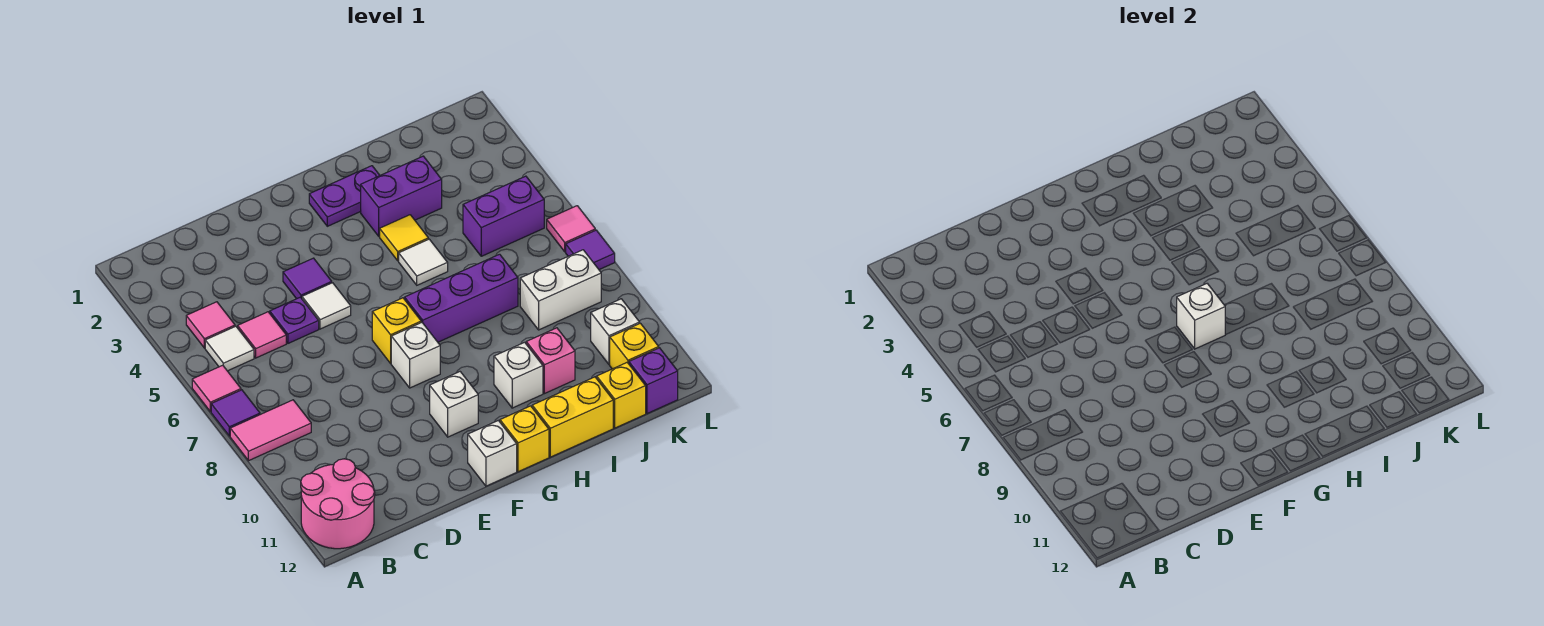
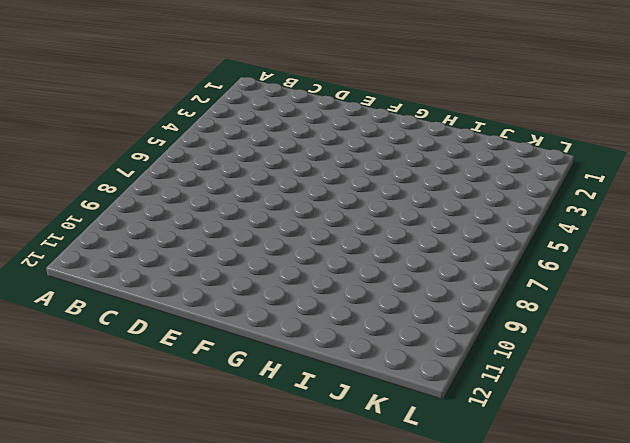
none -> pink tile A6 level 1
none -> purple tile A7 level 1
none -> pink tile A8:B8 level 1
none -> pink round brick A11:B12 level 1

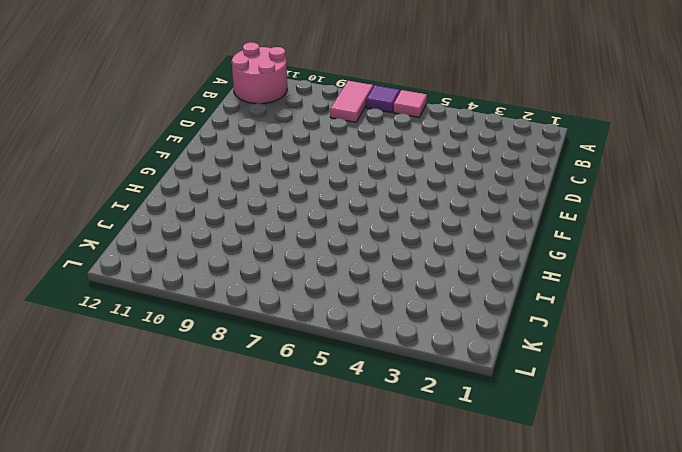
none -> pink tile B4 level 1
none -> white tile B5 level 1
none -> pink tile C5 level 1
none -> purple plate D5 level 1

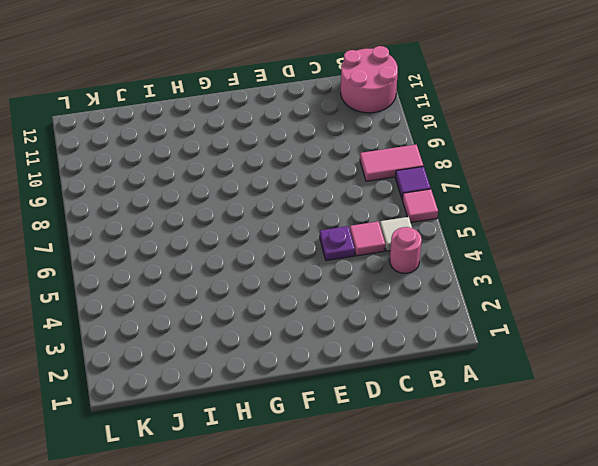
pink round brick B4 level 1 -> pink tile B4 level 1
none -> purple tile E4 level 1
none -> white tile E5 level 1
none -> yellow brick F7 level 1
none -> white brick F8 level 1

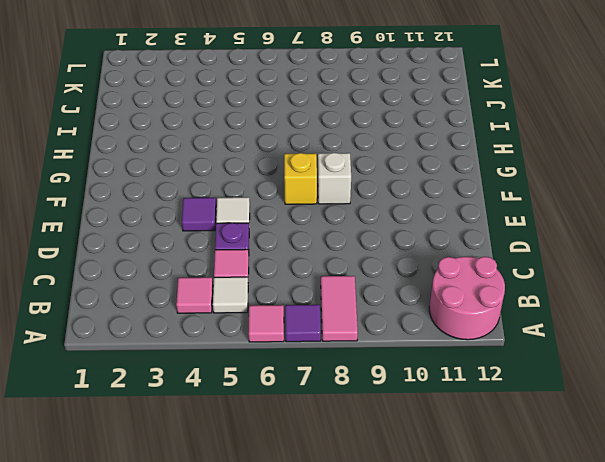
none -> white brick F10 level 1
none -> white brick F12 level 1
none -> purple plate G2:H2 level 1
none -> purple brick G7:I7 level 1

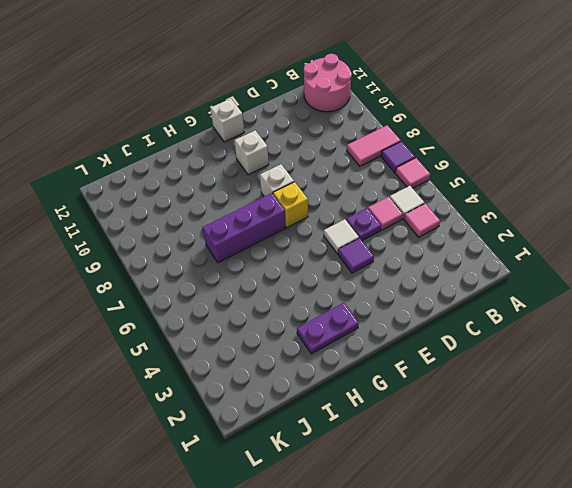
none -> yellow brick G12 level 1
none -> purple brick H3:I3 level 1
none -> yellow tile H4 level 1
none -> white tile H5 level 1

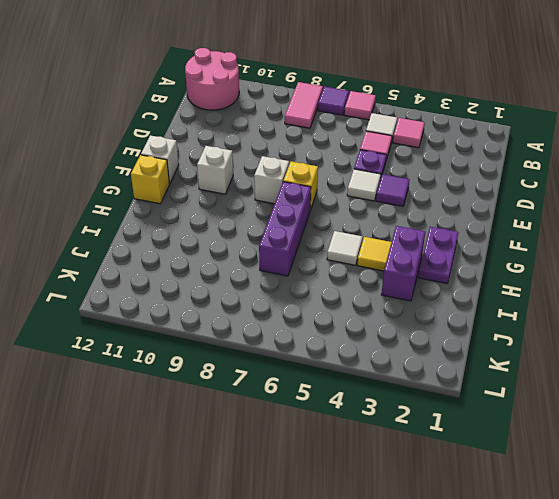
none -> white brick H10 level 1
none -> yellow brick H12:I12 level 1
none -> pink brick I10 level 1
none -> purple brick J5:K5 level 1

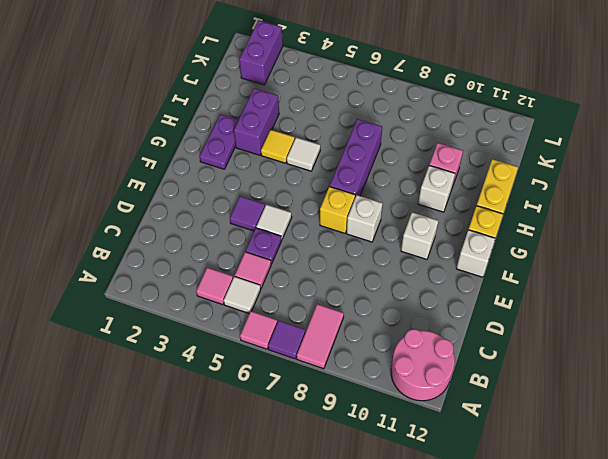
purple brick K2:L2 level 1 -> purple brick J5:K5 level 1
none -> white brick J8:K8 level 1
none -> yellow brick J12 level 1
none -> white brick K10 level 1
none -> yellow brick K11 level 1

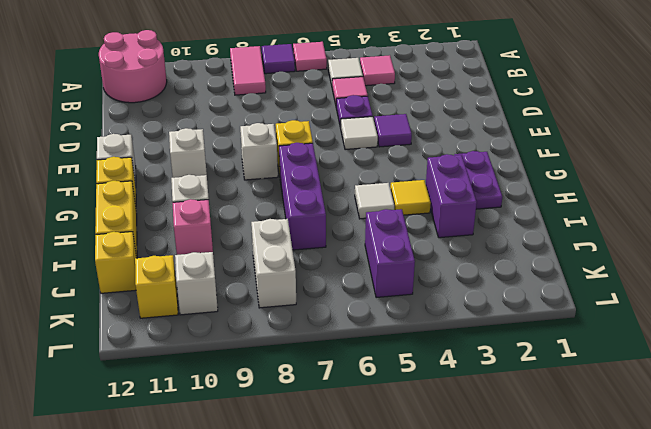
none -> purple brick K12 level 1
none -> pink tile L6 level 1
none -> purple tile L7 level 1
none -> white brick G7 level 2

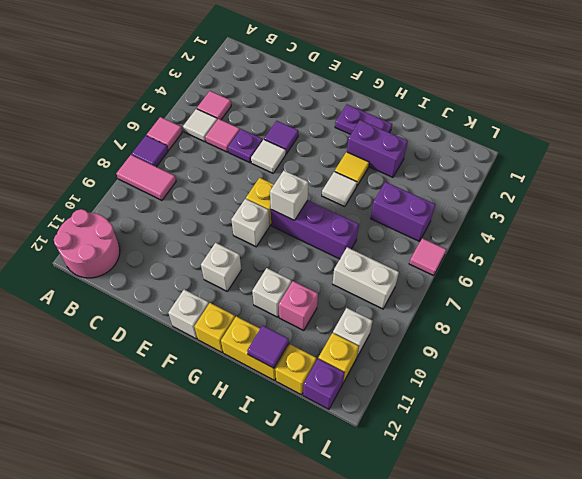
purple tile I12 level 2 -> purple tile L7 level 1

